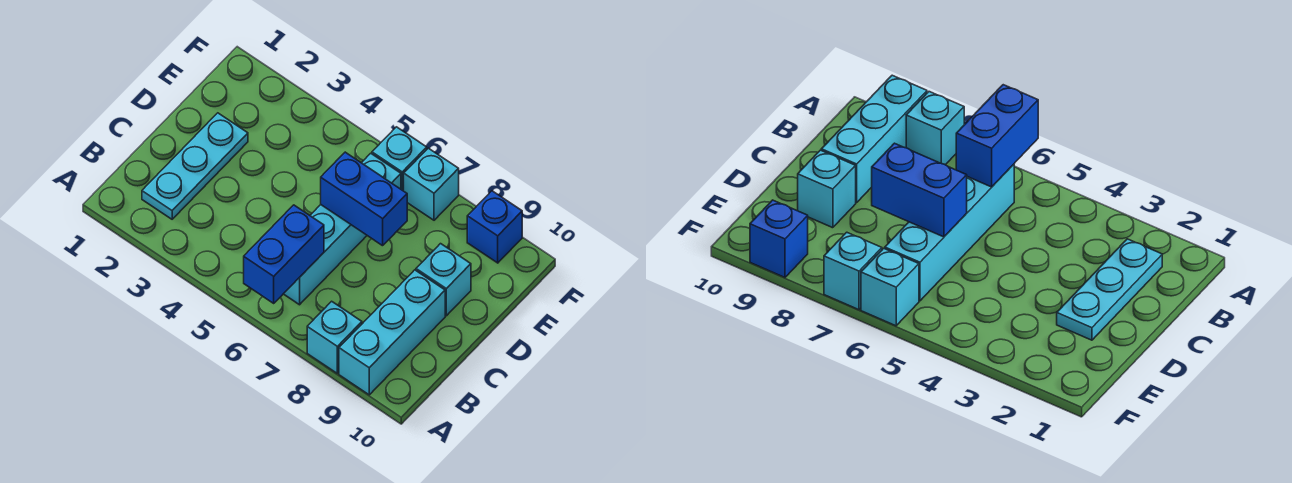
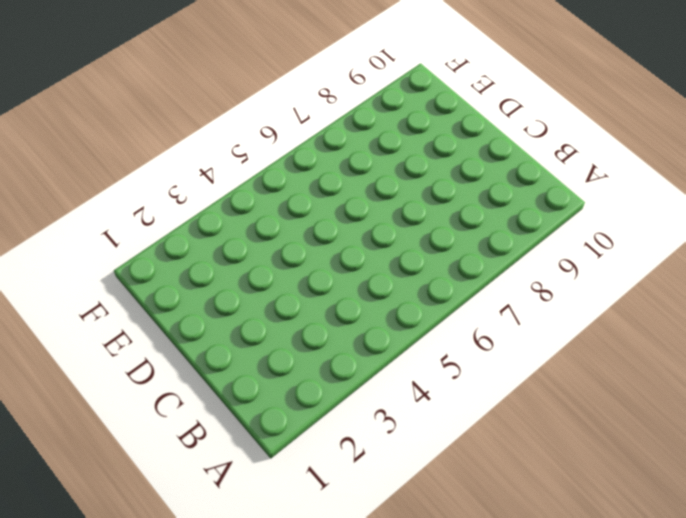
none -> cyan brick A8 level 1
none -> cyan brick A9:C9 level 1

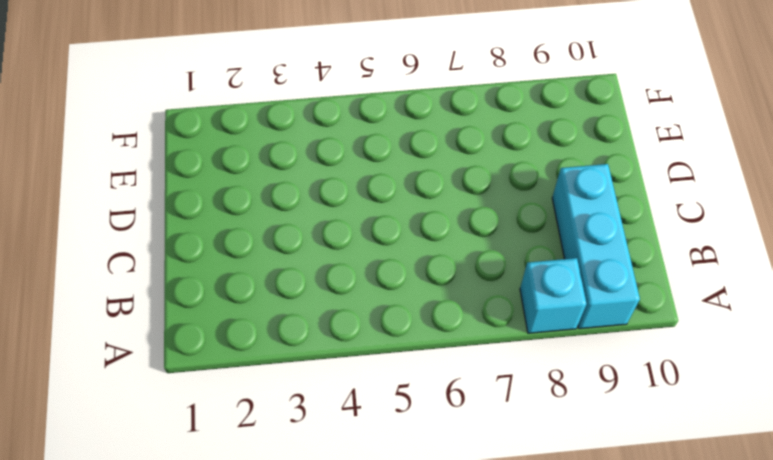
none -> cyan plate B2:D2 level 1
none -> cyan brick B6:E6 level 1

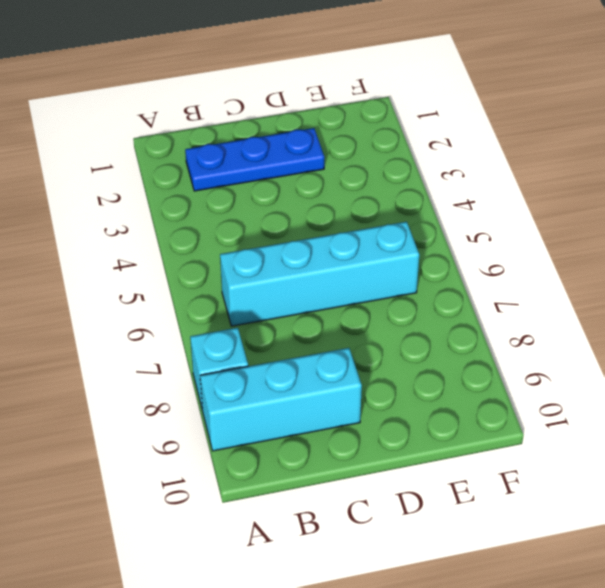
blue plate B2:D2 level 1 -> cyan plate B2:D2 level 1
none -> cyan brick D9 level 1
none -> cyan brick F6 level 1

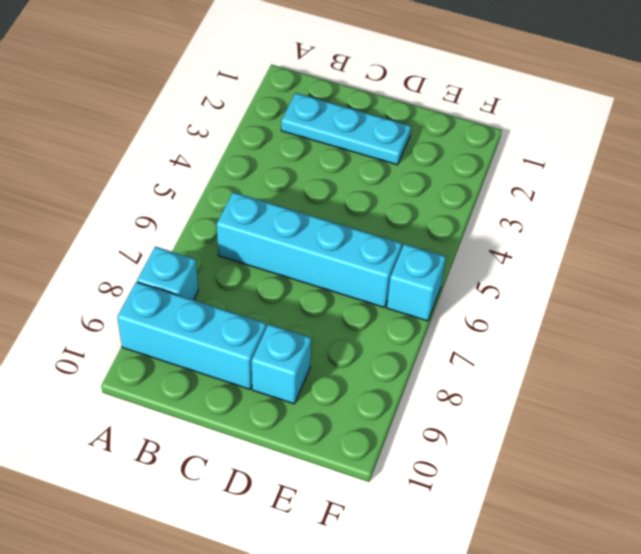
none -> cyan brick F7 level 1
none -> blue brick F9 level 1

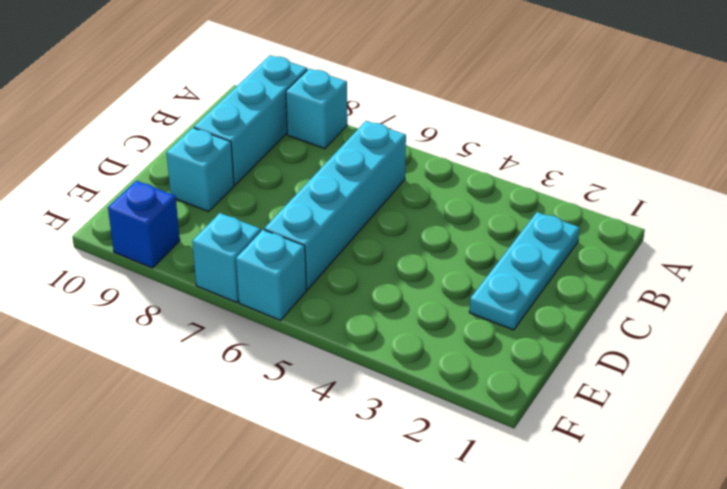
none -> blue brick A6:B6 level 2
none -> blue brick D6:D7 level 2

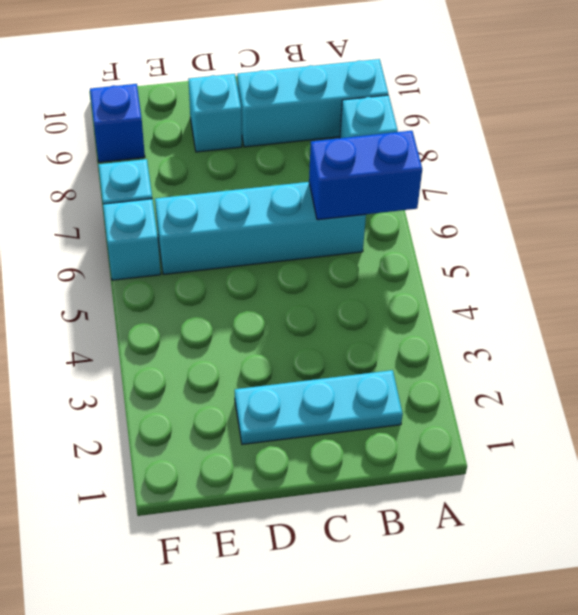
none -> blue brick D6:D7 level 2

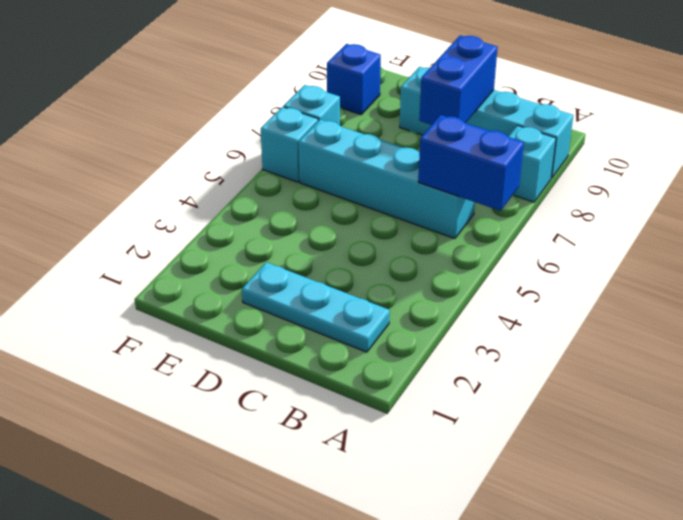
blue brick C8:C9 level 2 -> blue brick D6:D7 level 2

